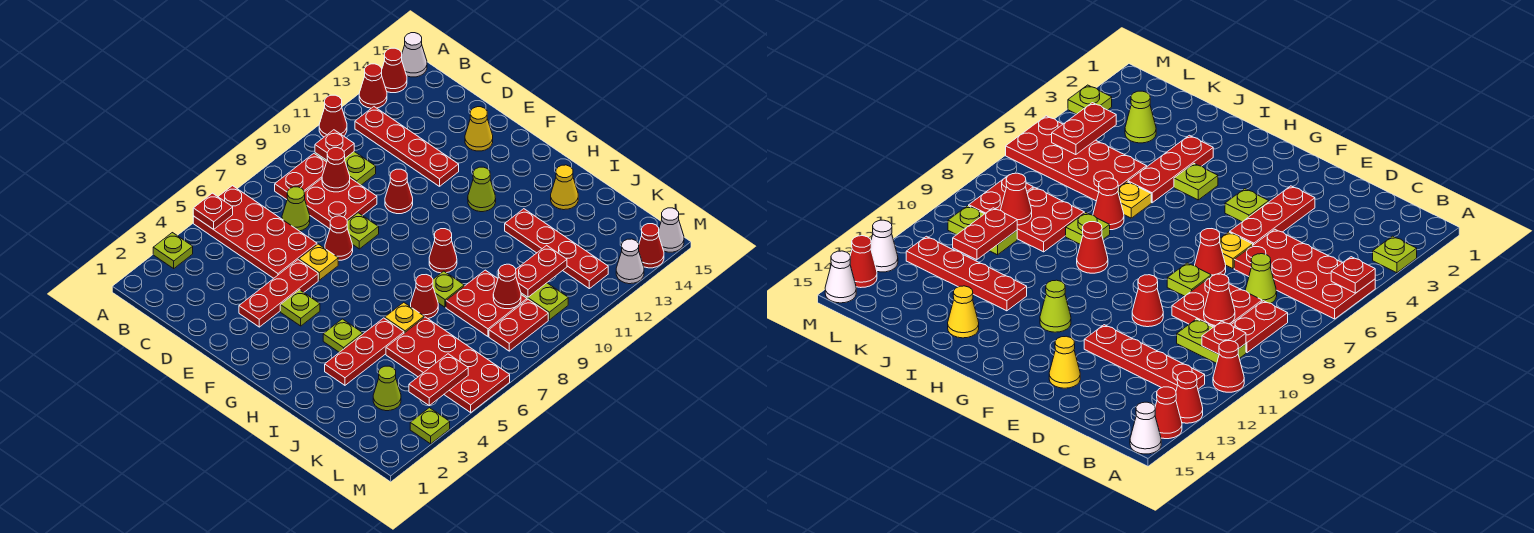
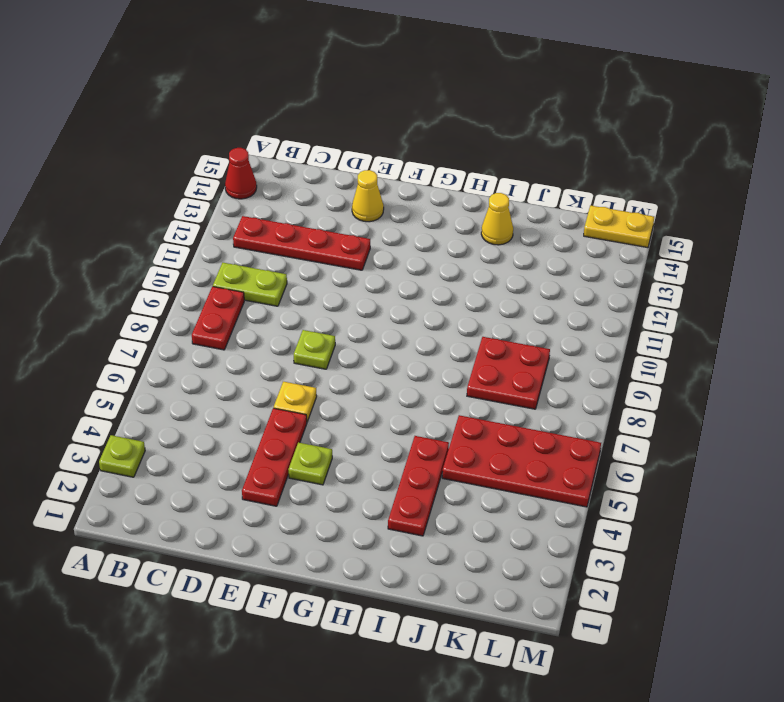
yellow plate L15:M15 level 1 -> white cone M15 level 1
none -> red plate A5:D6 level 1
none -> red cone A11 level 1
none -> red cone A13 level 1
none -> white cone A15 level 1

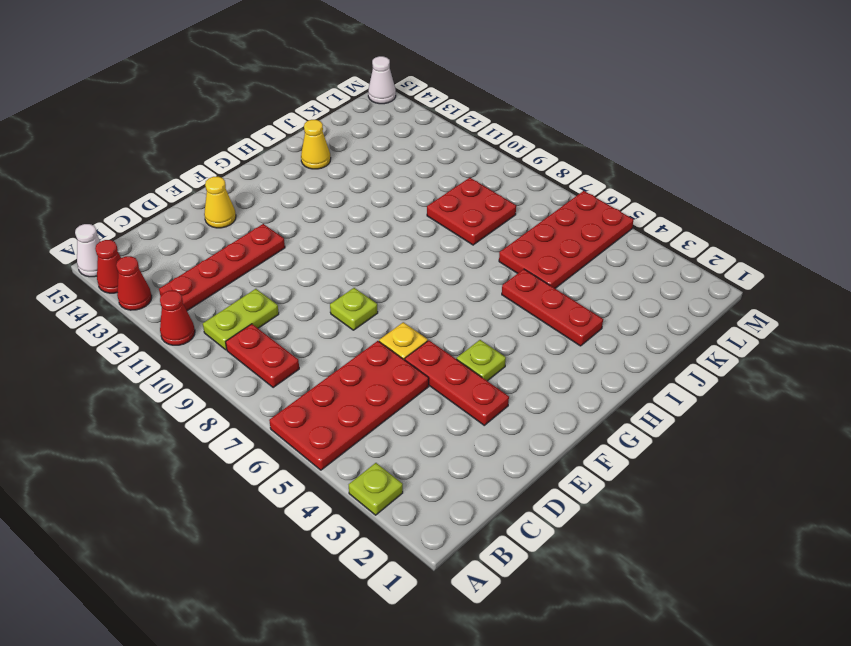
none -> lime cone C7 level 1
none -> red plate C8:D9 level 1
none -> red cone E7 level 1
none -> red cone E10 level 1

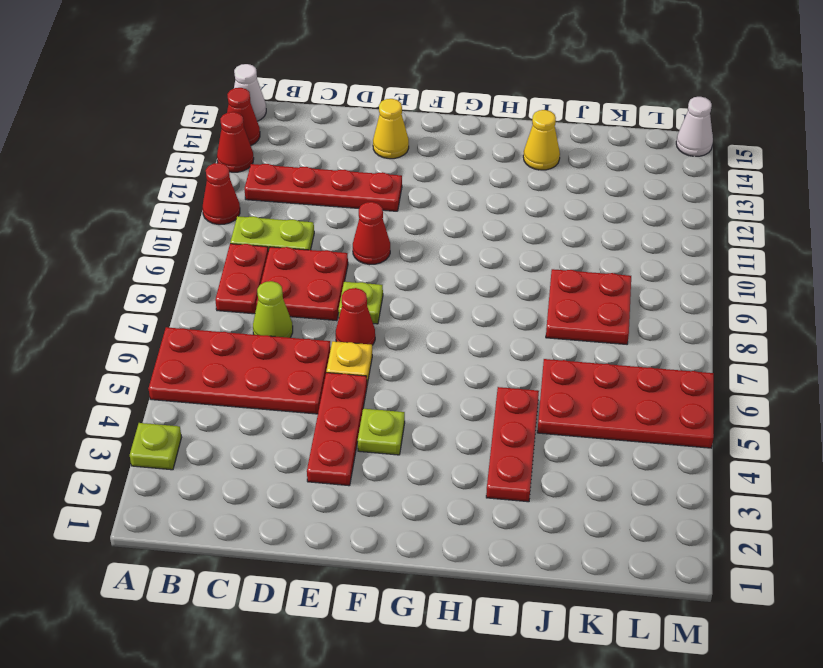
none -> lime cone G12 level 1
none -> lime plate H4 level 1
none -> red cone H9 level 1
none -> yellow plate I6 level 1

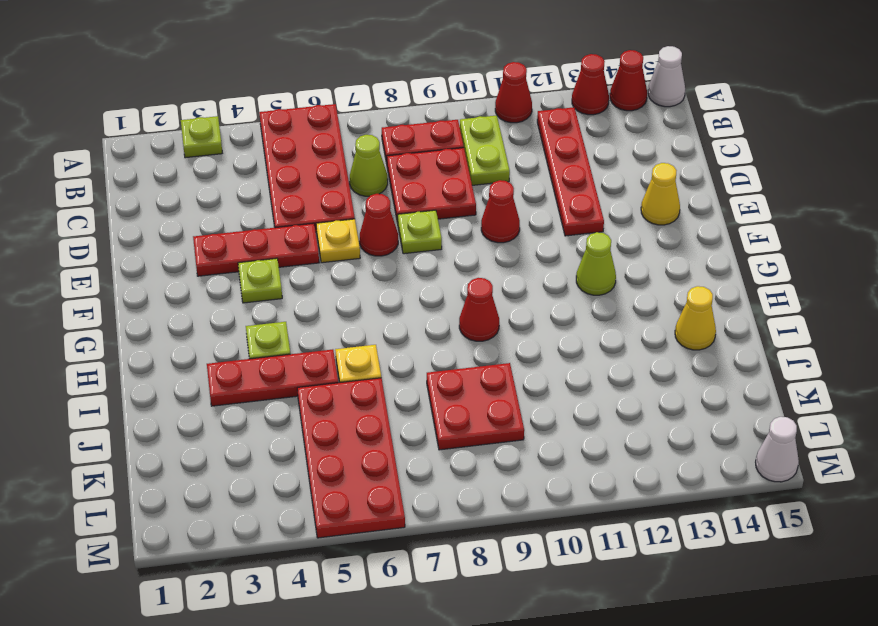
none -> red cone I7 level 1
none -> lime plate I8 level 1
none -> red plate I12:L12 level 1
none -> lime cone K3 level 1

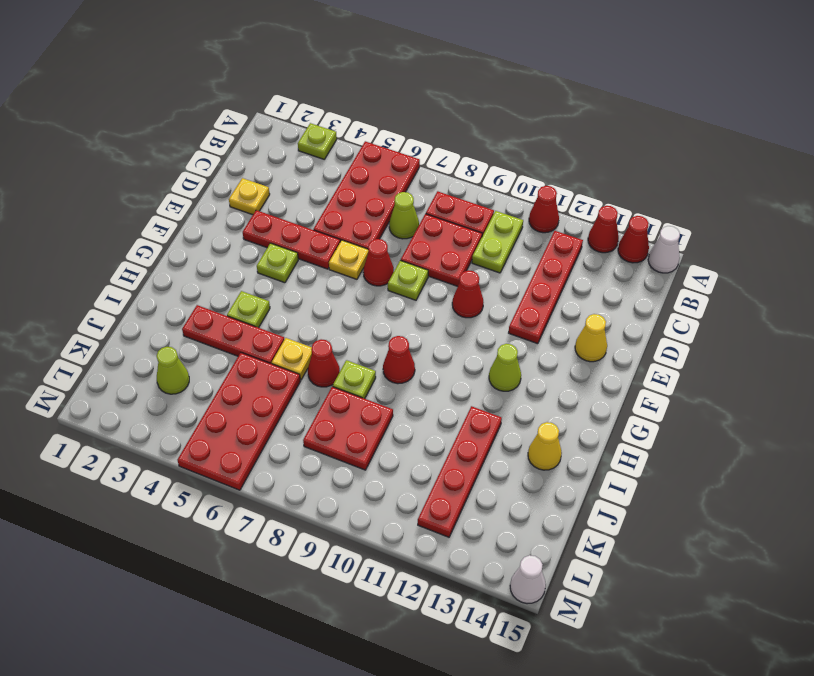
yellow plate D2 level 1 -> none
none -> lime plate K10:L10 level 1
none -> red plate L8:L9 level 1
none -> lime plate M3 level 1
none -> white cone M13 level 1

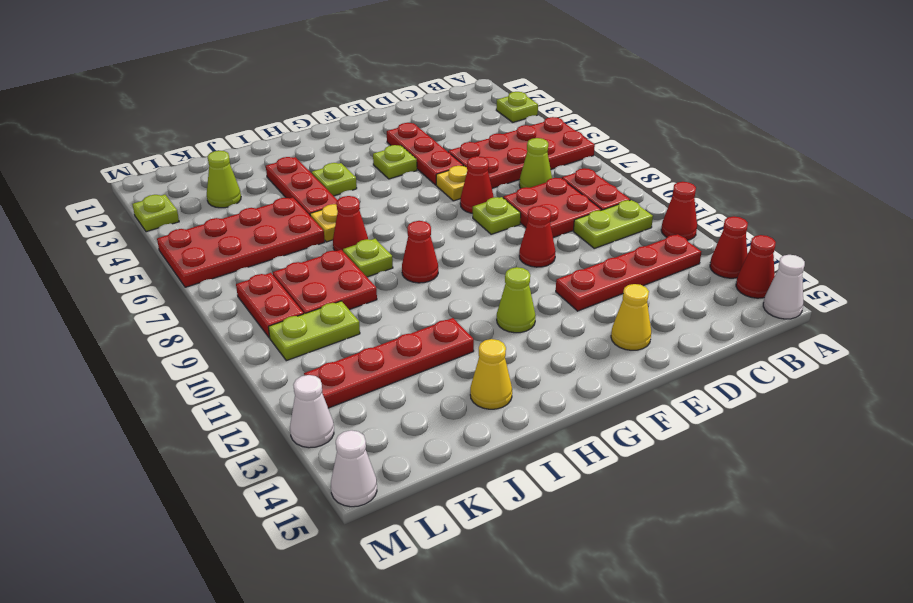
none -> red cone M14 level 1
none -> red plate A5 level 2
none -> red plate B10 level 2
none -> red cone C9 level 2

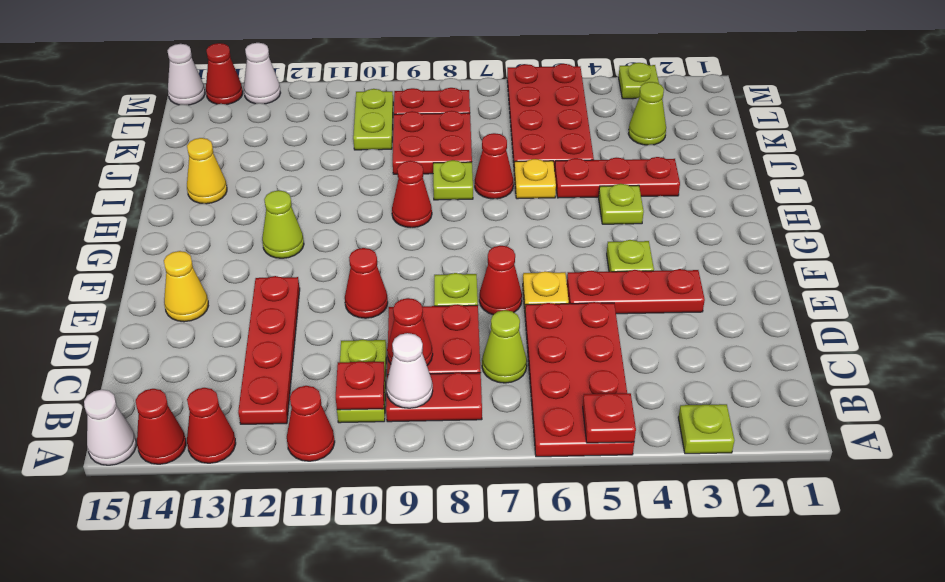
white cone B9 level 2 -> none
none -> red plate I12:L12 level 1
none -> red cone K9 level 2
none -> red plate K10:K11 level 2
none -> red plate L4:L5 level 2

